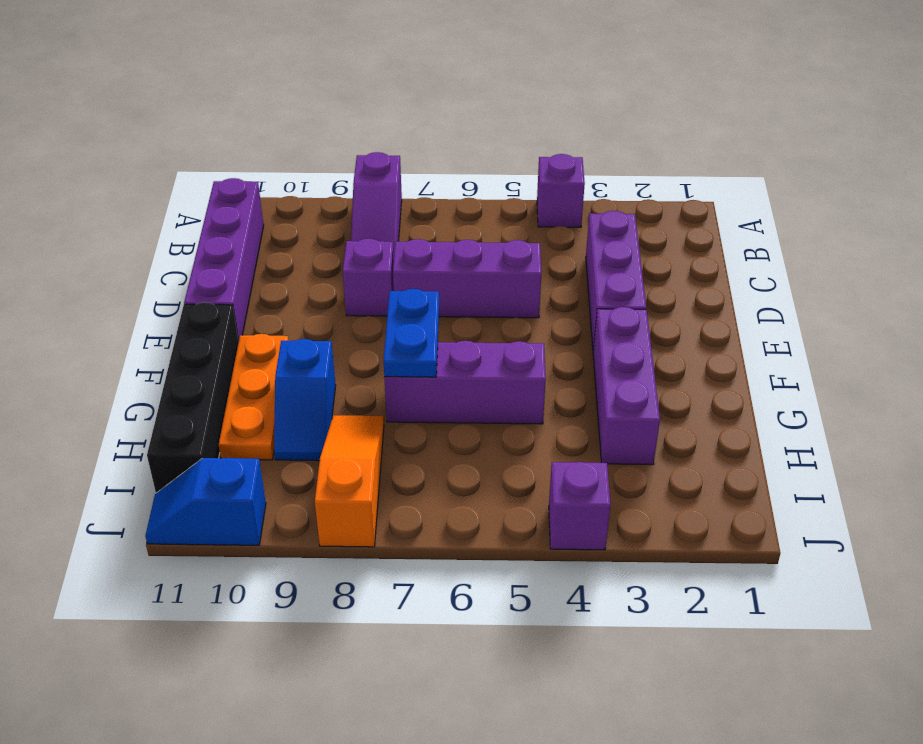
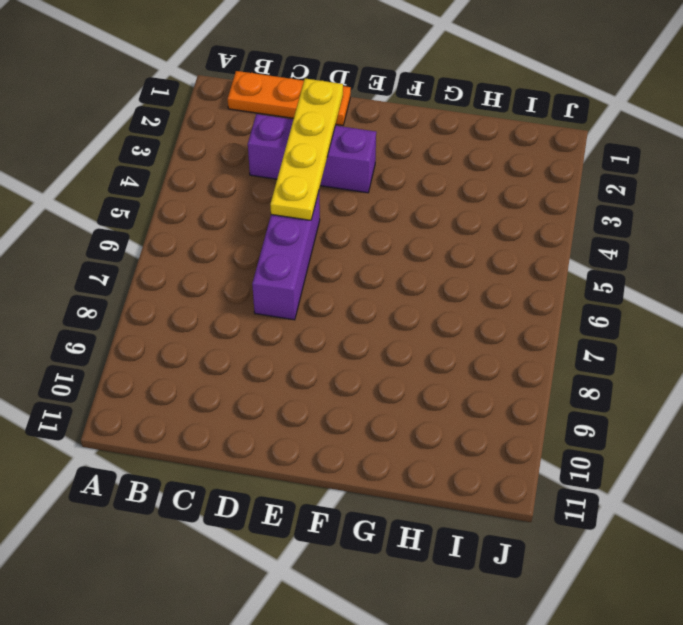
orange plate B1:D1 level 1 -> orange plate F10:H10 level 1
yellow plate D2:D5 level 2 -> none
none -> purple brick A4 level 1
none -> purple slope A8:C8 level 1 top A
none -> purple brick B11:E11 level 1

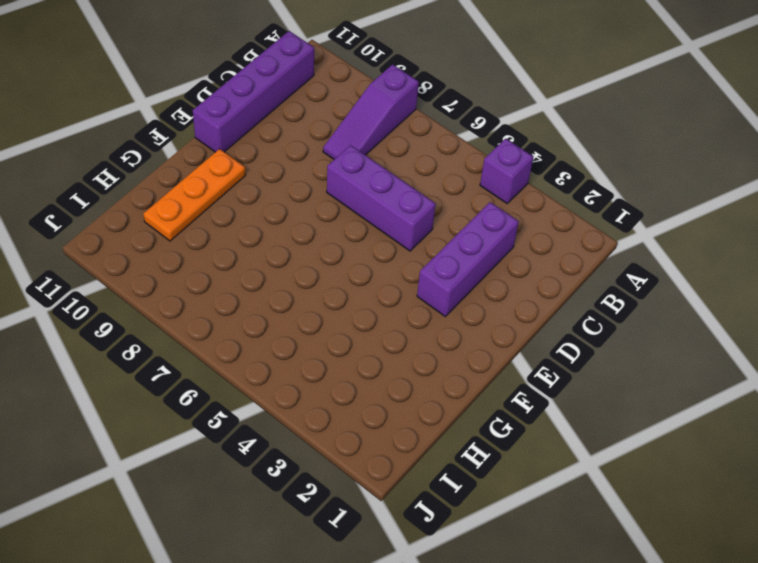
none -> purple brick D8 level 1
none -> purple brick F3:H3 level 1
none -> black brick F11:I11 level 1

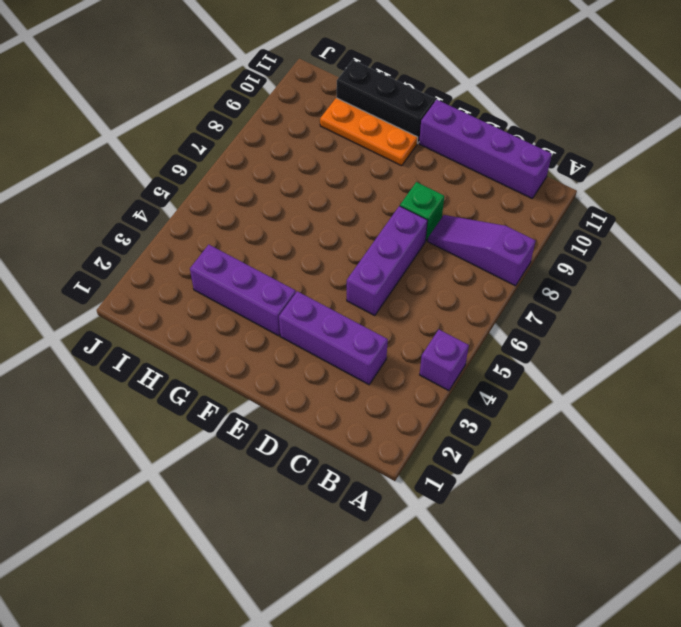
green brick D8 level 1 -> purple brick D8 level 1
black brick F11:H11 level 1 -> black brick F11:I11 level 1
none -> purple brick G5:G7 level 1
none -> blue slope G9:H9 level 1 top G
none -> orange slope H8:J8 level 1 top J

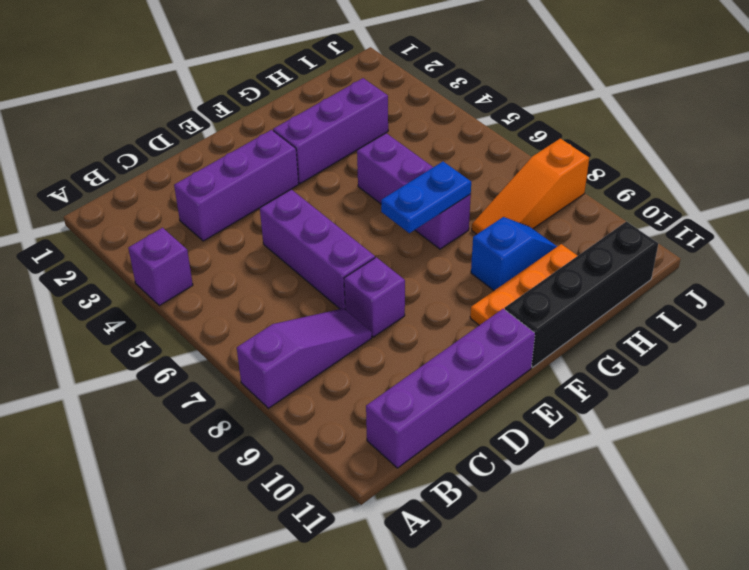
none -> purple brick J4 level 1
none -> blue slope J10:J11 level 1 top 10

